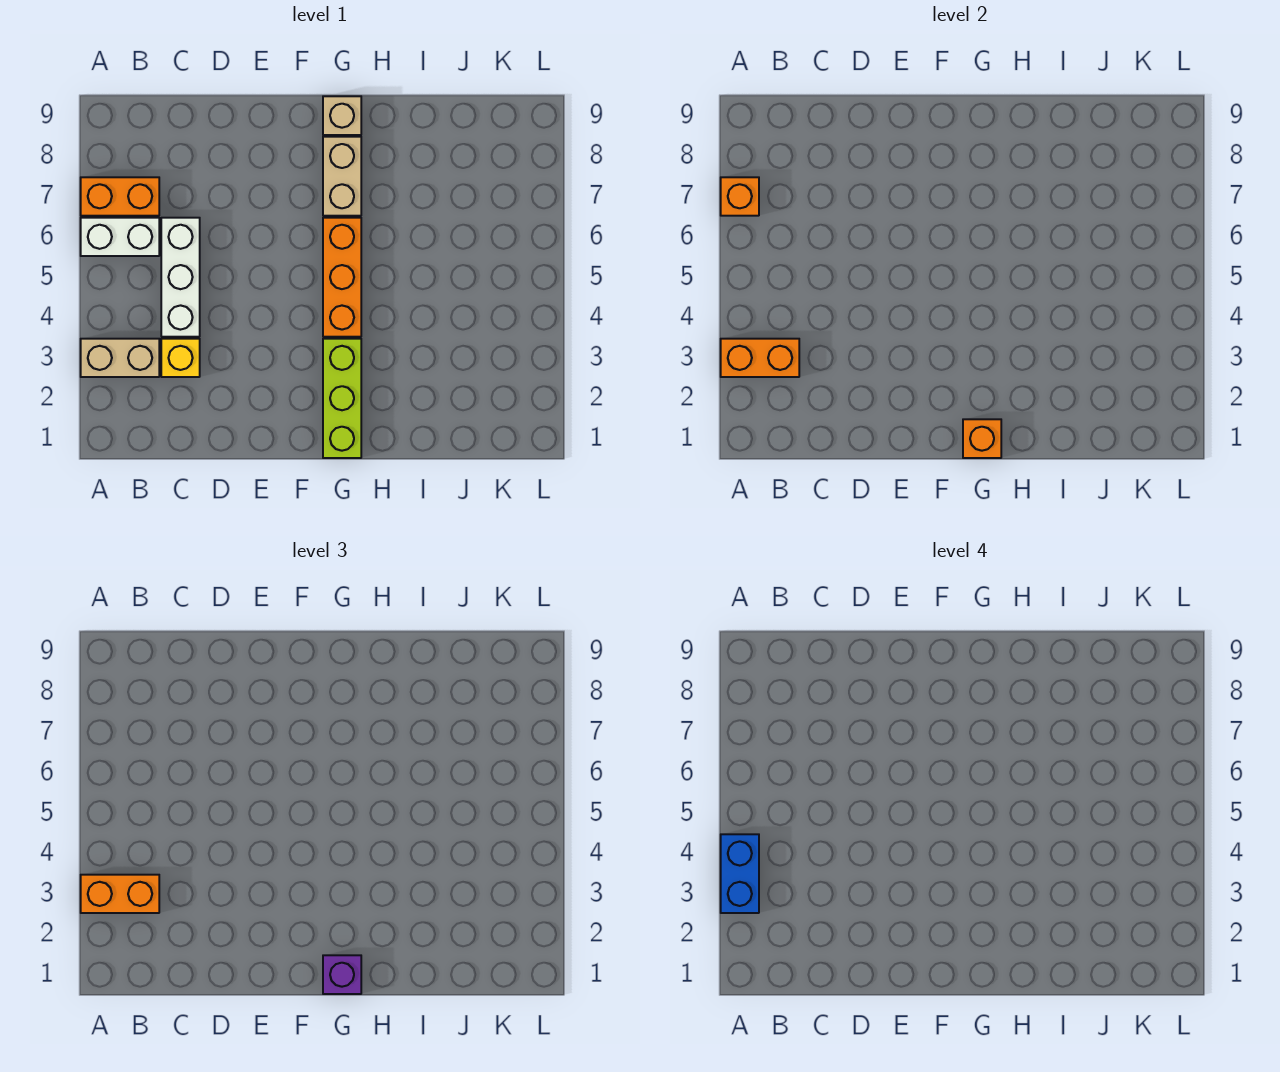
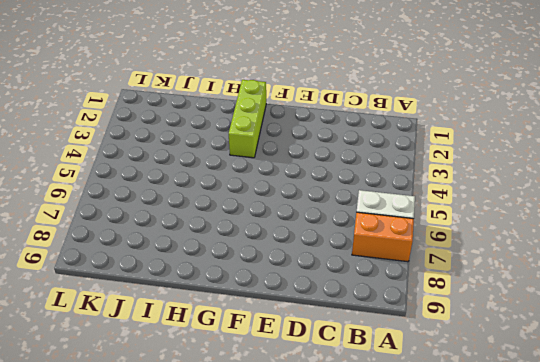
none -> tan brick A3:B3 level 1
none -> yellow brick C3 level 1
none -> white brick C4:C6 level 1

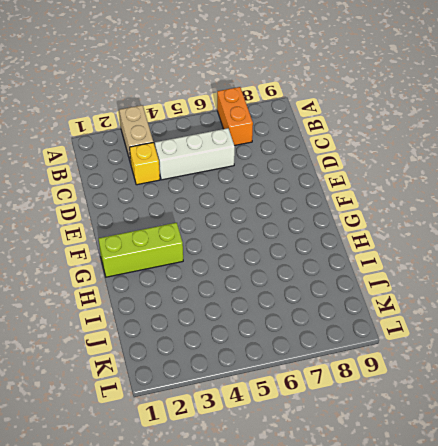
none -> white brick A6:B6 level 1
none -> orange brick G4:G6 level 1
none -> tan brick G7:G8 level 1

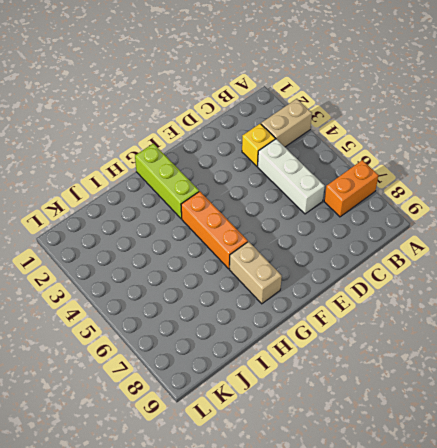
none -> white brick A6:B6 level 1
none -> tan brick G9 level 1
none -> orange brick A3:B3 level 2

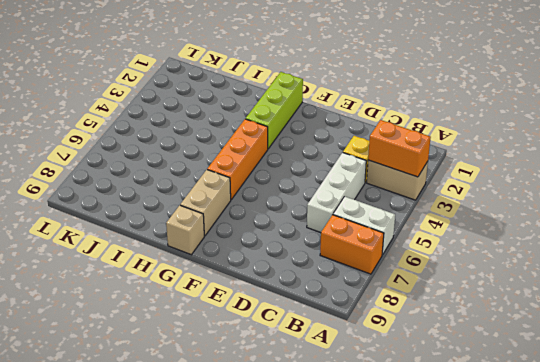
none -> orange brick A7 level 2
none -> orange brick G1 level 2
none -> orange brick A3:B3 level 3

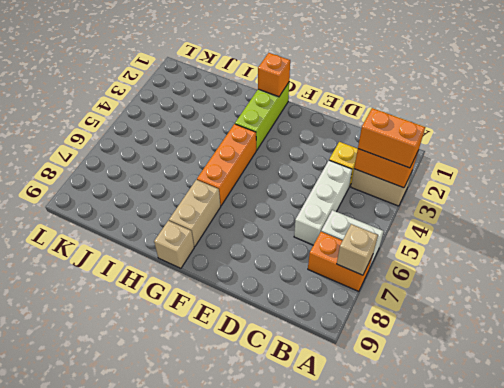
tan brick A7 level 2 -> orange brick A7 level 2
none -> purple brick G1 level 3
none -> blue brick A3:A4 level 4

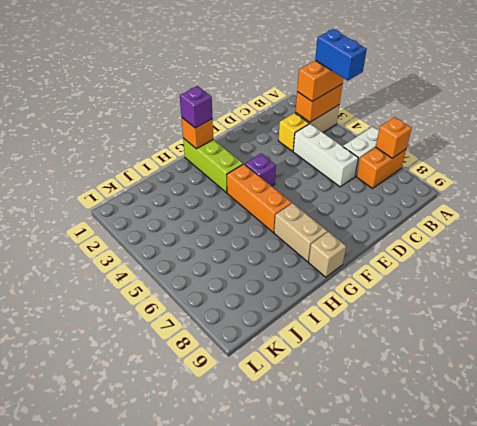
purple brick F4 level 1 -> none

